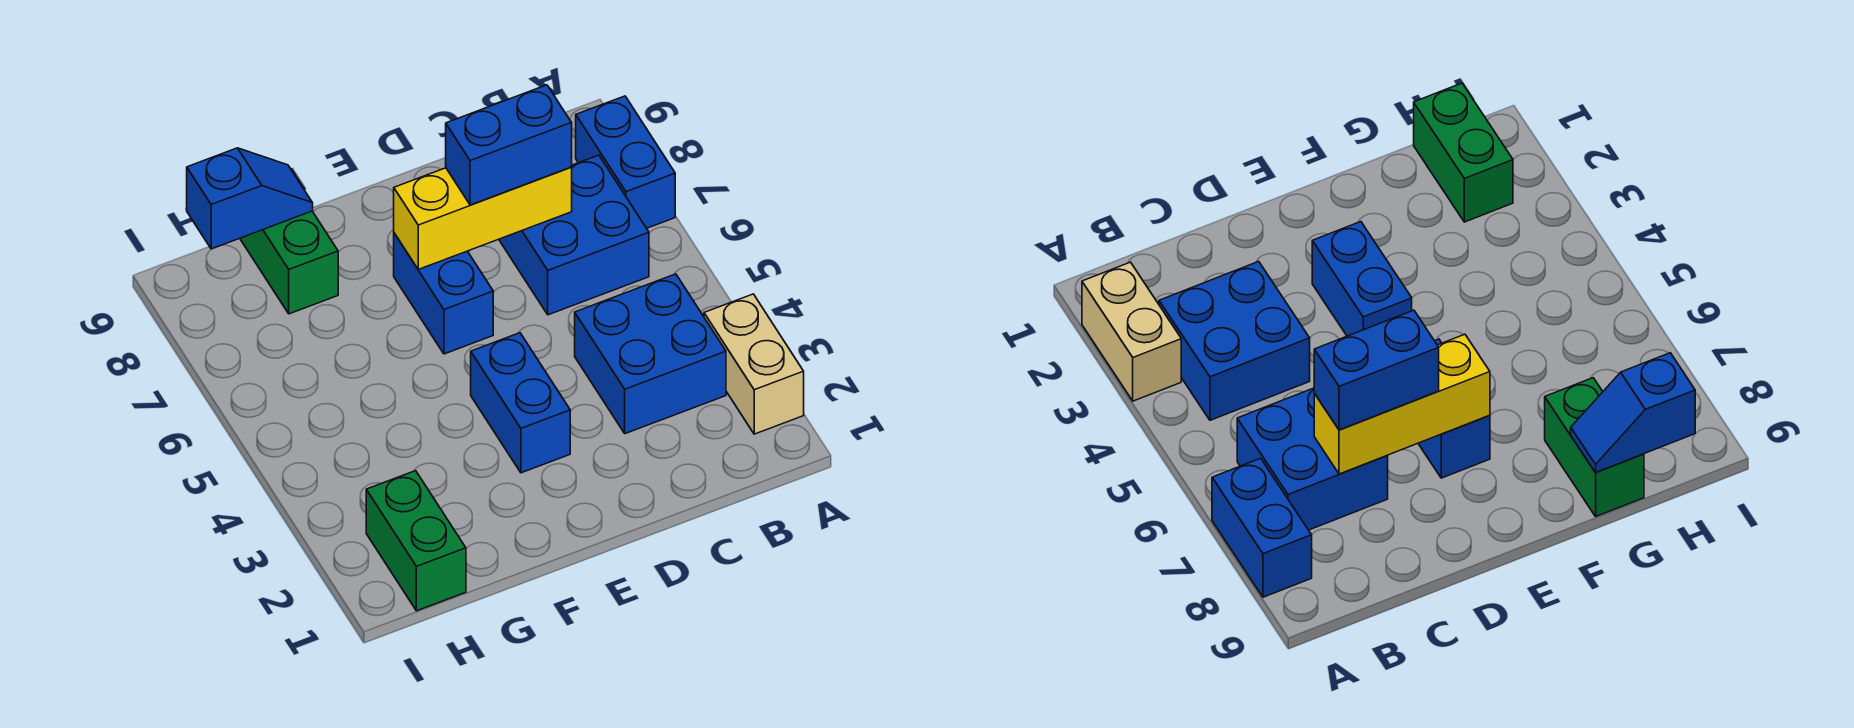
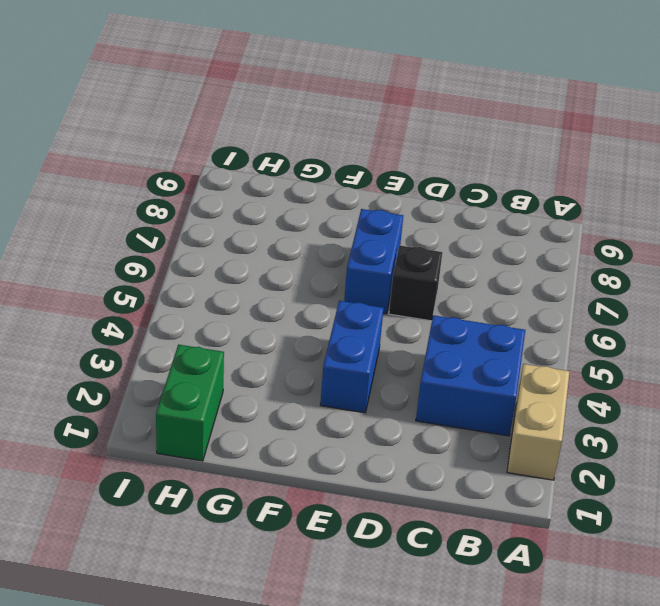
black brick D6 level 1 -> none
none -> blue brick A7:A8 level 1
none -> blue brick B6:C7 level 1

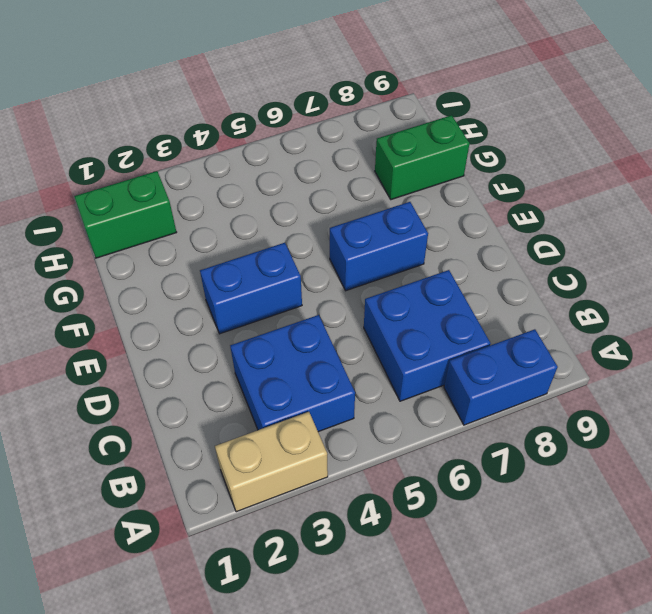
none -> yellow brick C7:E7 level 2
none -> blue slope G9:H9 level 2 top H

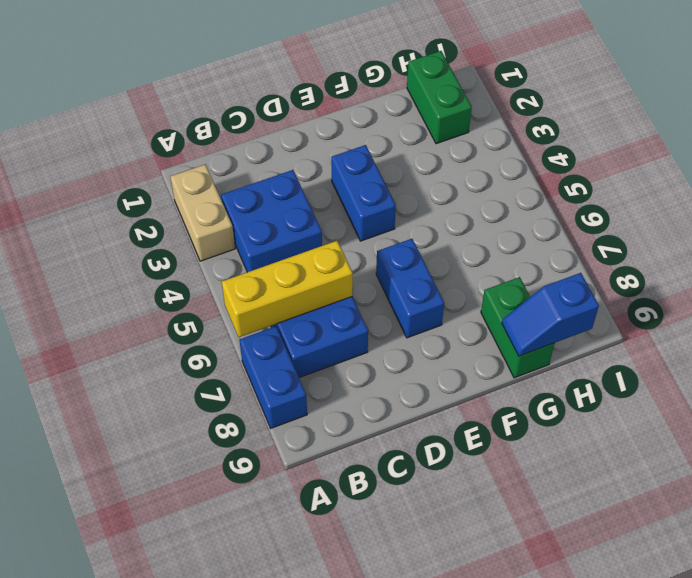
yellow brick A6:C6 level 2 -> yellow brick C7:E7 level 2
none -> blue brick C7:D7 level 3

